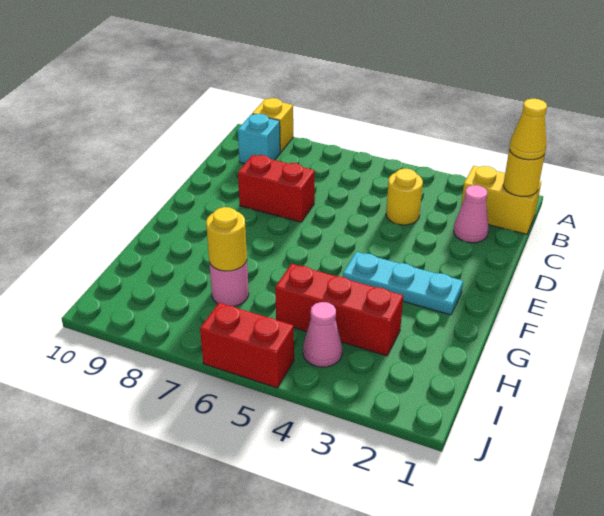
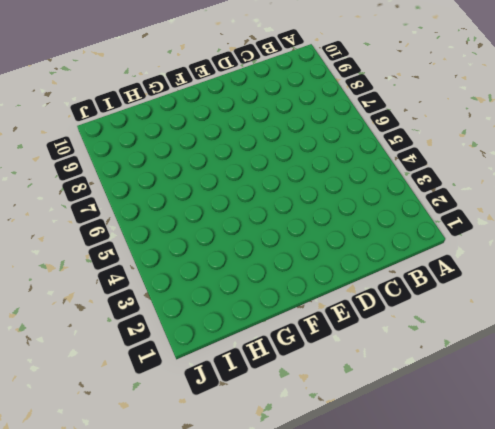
none -> yellow brick A9 level 1
none -> yellow brick B1:B2 level 1
none -> cyan brick B9 level 1

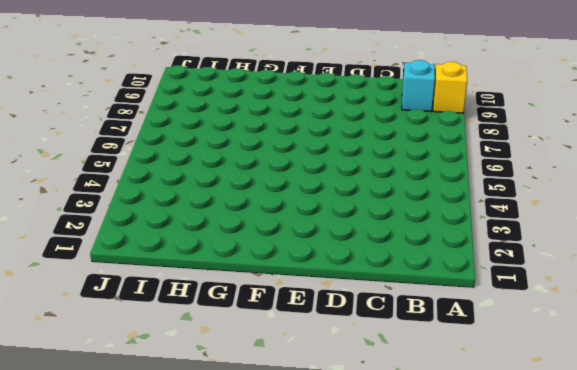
none -> yellow brick B1:B2 level 1
none -> pink cone C2 level 1
none -> yellow round brick C4 level 1

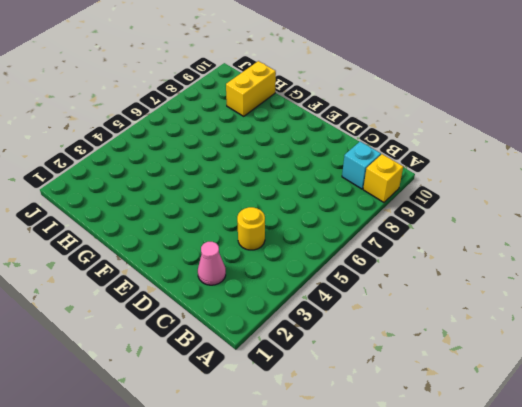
yellow brick H9:H10 level 1 -> yellow brick B1:B2 level 1
none -> red brick D7:D8 level 1
none -> cyan plate F2:F4 level 1
none -> red brick H3:H5 level 1

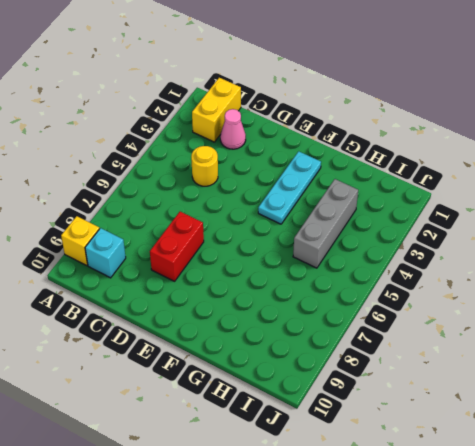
grey brick H3:H5 level 1 -> red brick H3:H5 level 1
none -> pink round brick H7 level 1
none -> pink cone I4 level 1
none -> red brick J5:J6 level 1

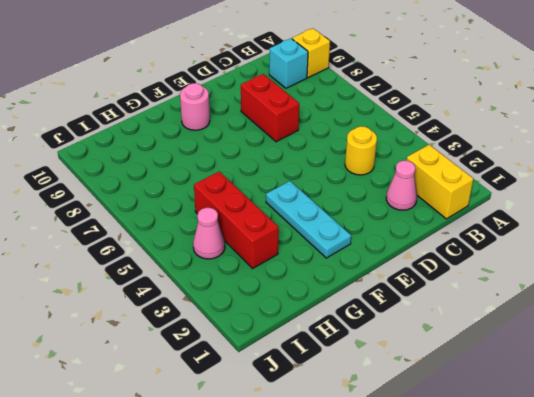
pink round brick F9 level 1 -> pink round brick H7 level 1
none -> red brick J5:J6 level 1
none -> yellow round brick B1 level 2
none -> yellow round brick H7 level 2

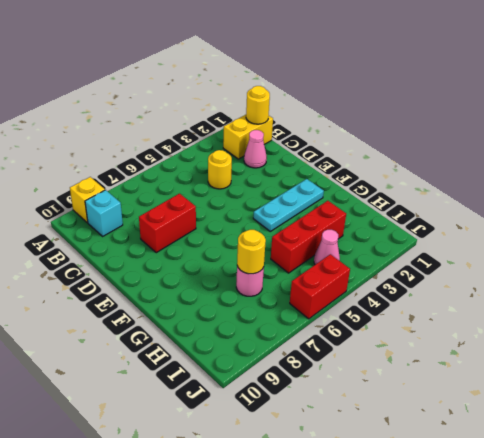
none -> yellow cone B1 level 3

